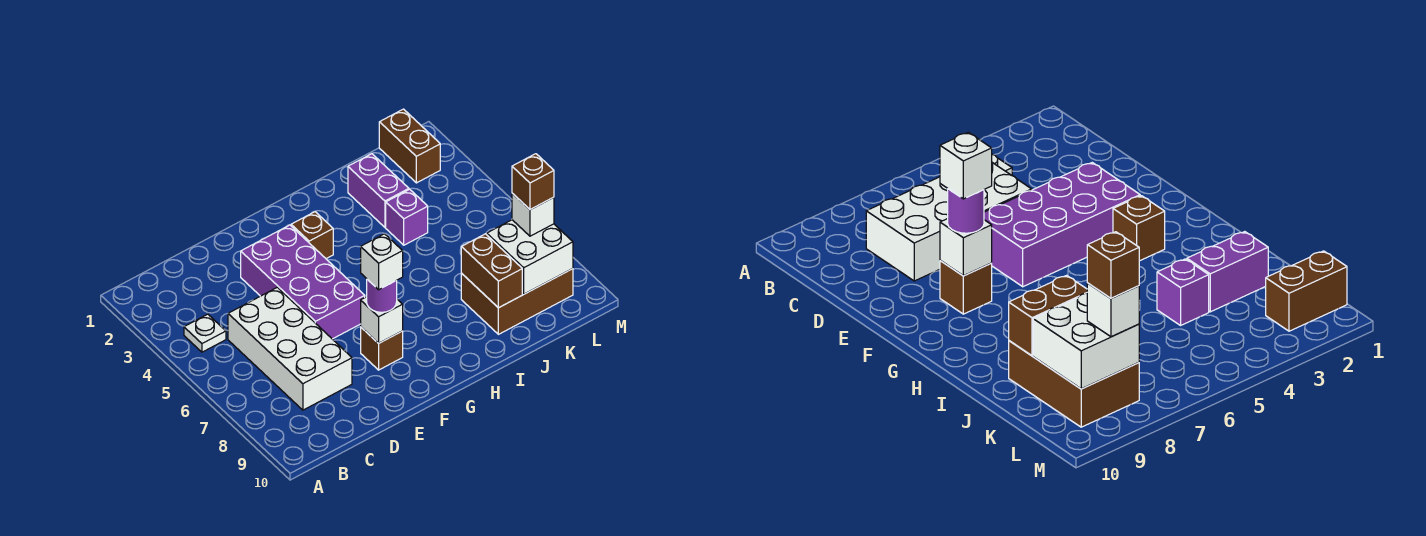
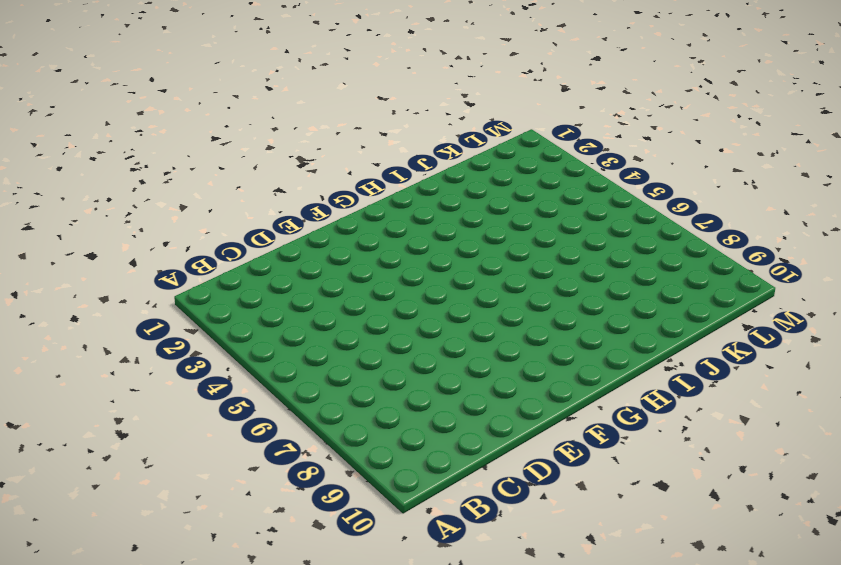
none -> white plate B4 level 1
none -> white brick C5:D8 level 1
none -> purple brick E3:F6 level 1

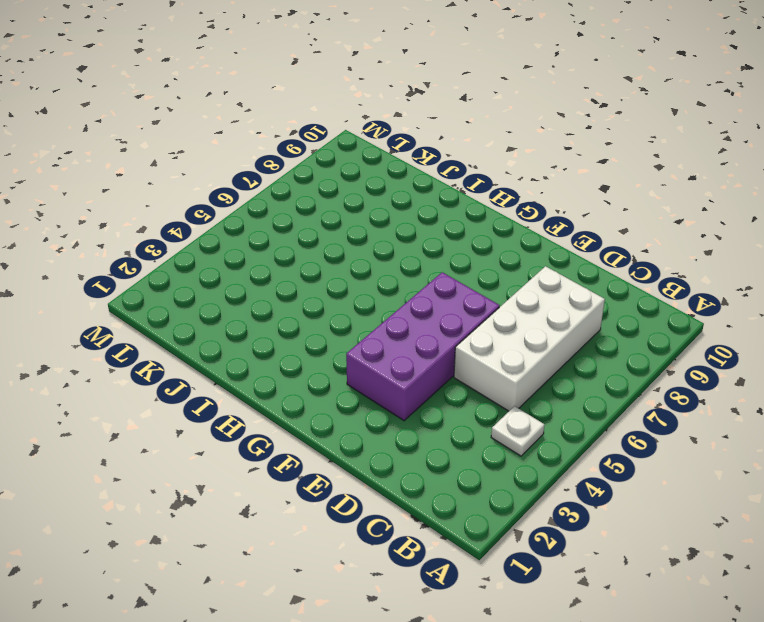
none -> brown brick F8 level 1
none -> brown brick G3 level 1
none -> purple brick J2:J3 level 1

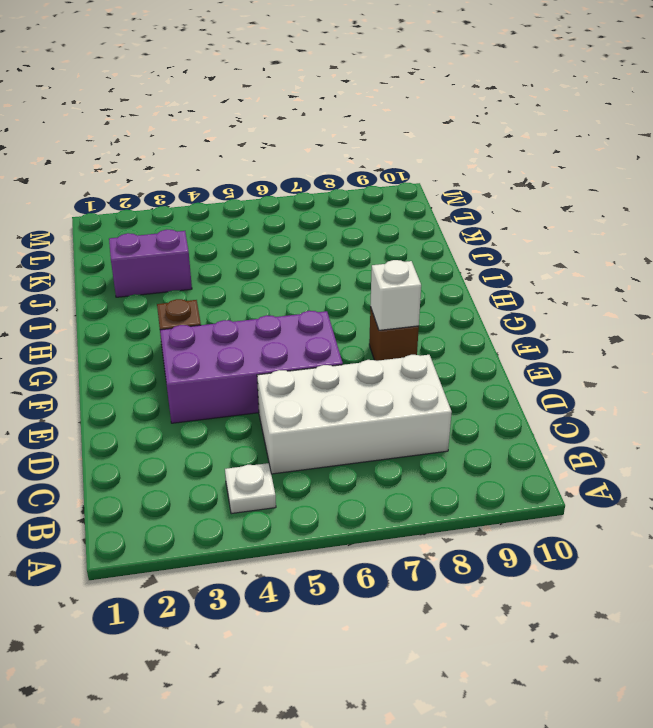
none -> purple brick J4 level 1
none -> brown brick J8:L9 level 1
none -> brown brick L1:L2 level 1

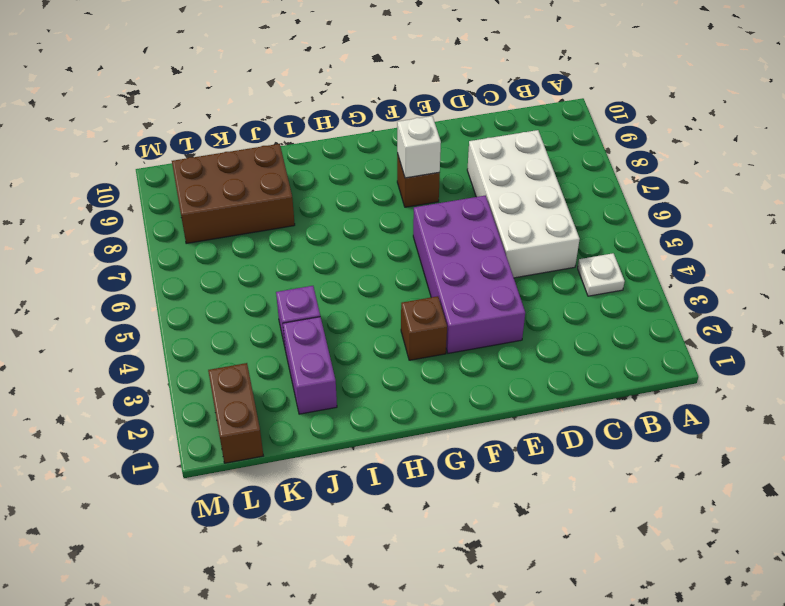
none -> brown brick J8:J9 level 2
none -> white brick K8:L9 level 2
none -> purple round brick F8 level 3

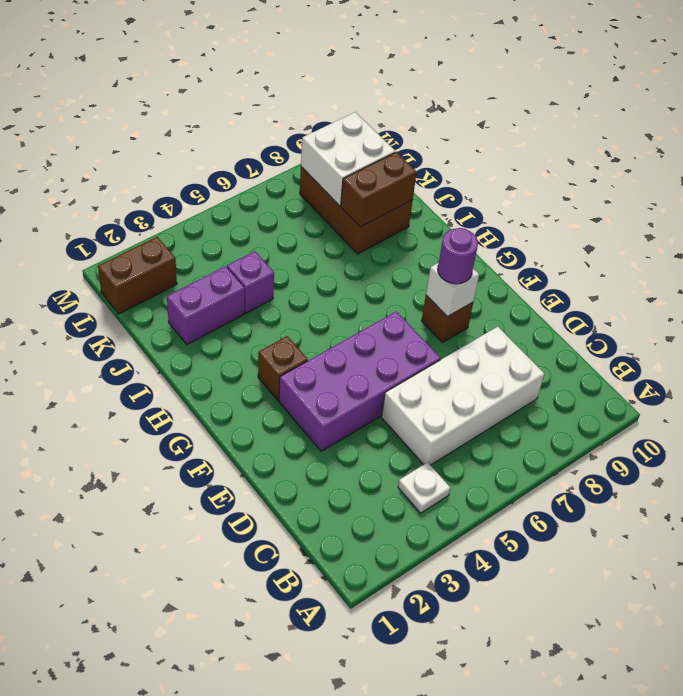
none -> white brick L8 level 3
none -> white brick F8 level 4
none -> brown brick L8 level 4

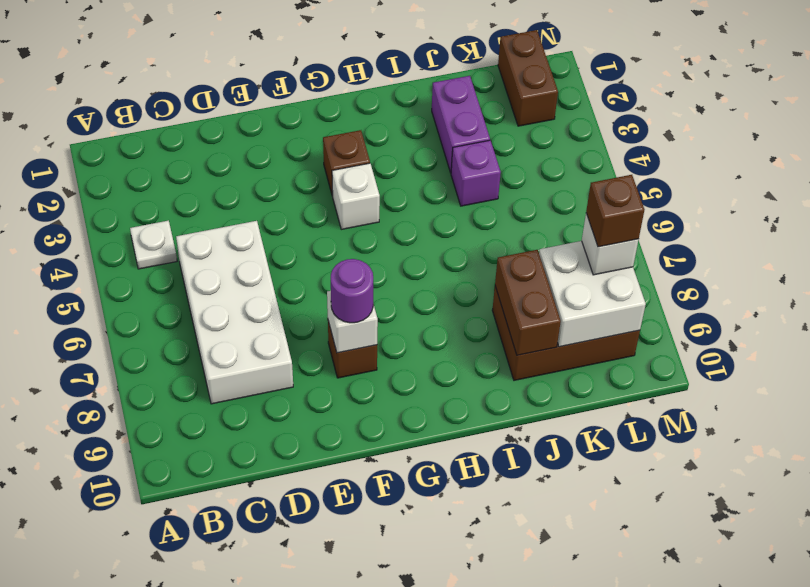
white brick G4 level 1 -> white brick F8 level 4
none -> purple brick E3:F6 level 1

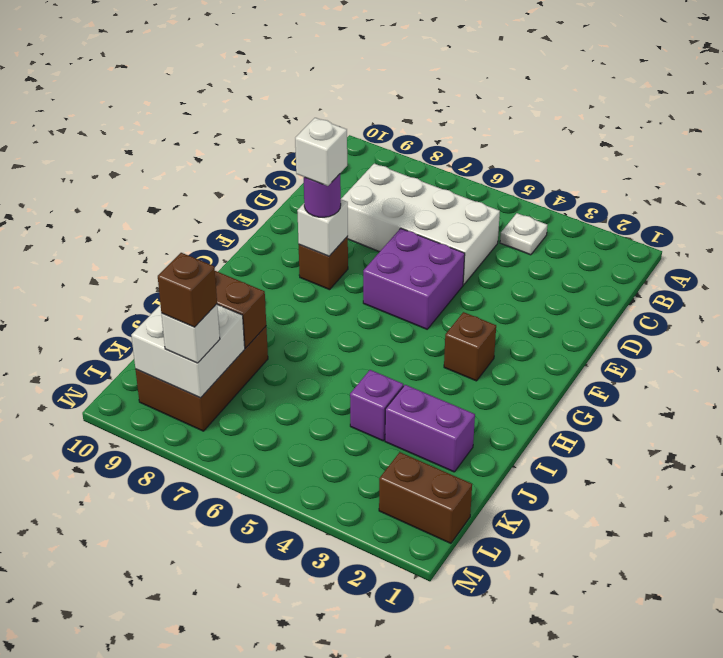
purple brick E5:F6 level 1 -> purple brick E3:F6 level 1

